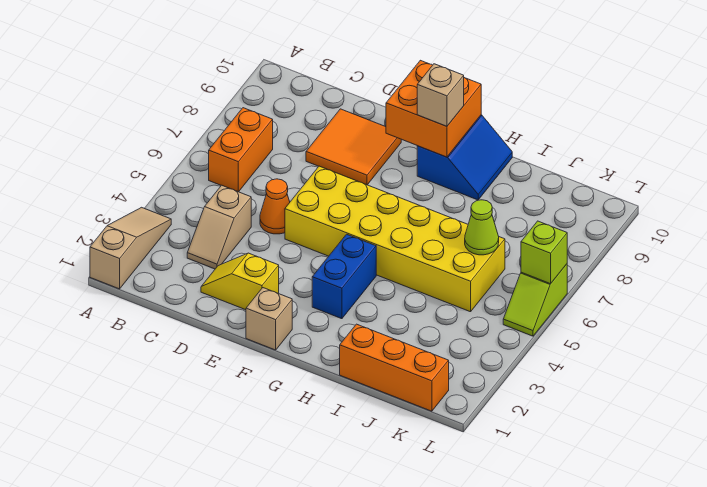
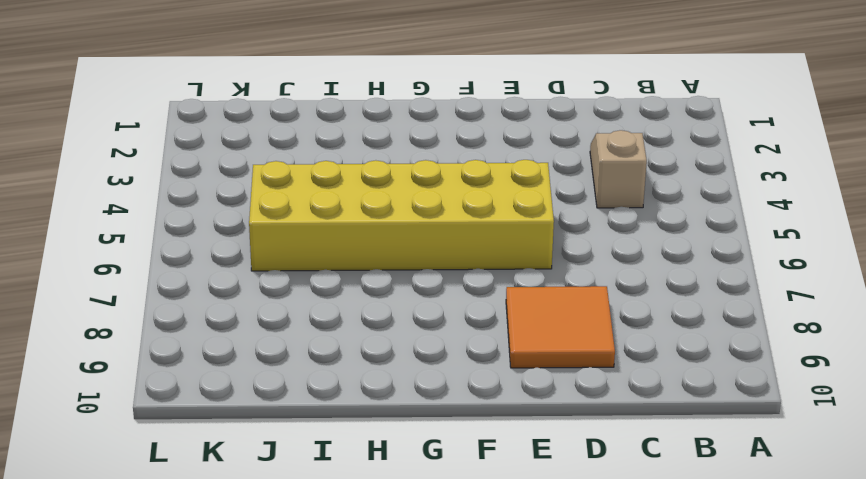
none -> tan slope A1:A3 level 1 top 1
none -> orange brick B6:B7 level 1
none -> yellow slope D2:E2 level 1 top E

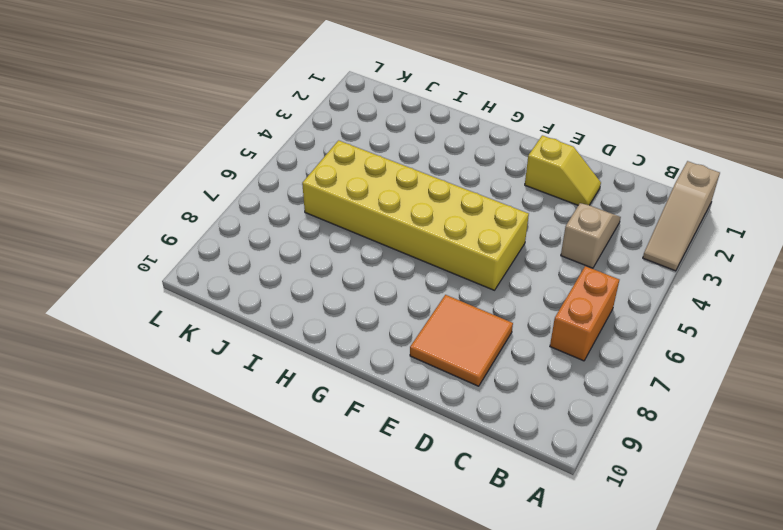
none -> orange cone D5 level 1
none -> tan brick F1 level 1
none -> blue brick G3:G4 level 1

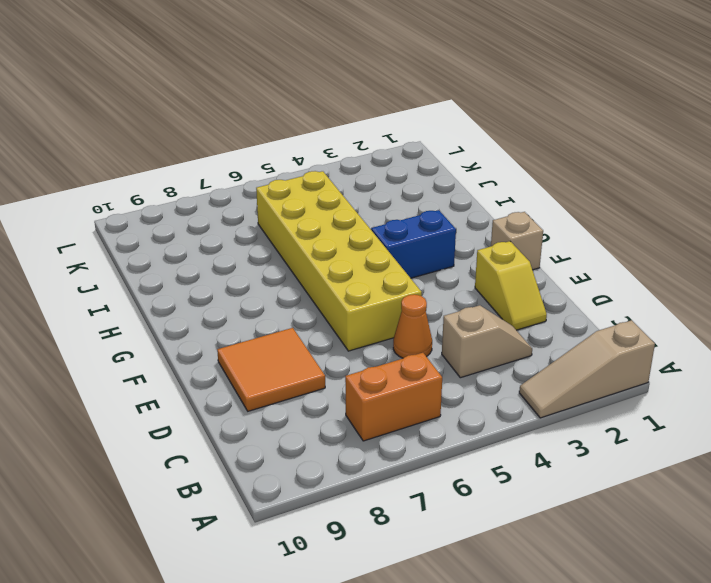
none -> blue slope G9:H10 level 1 top G
none -> orange brick I1:K1 level 1
none -> lime slope L5:L6 level 1 top 6

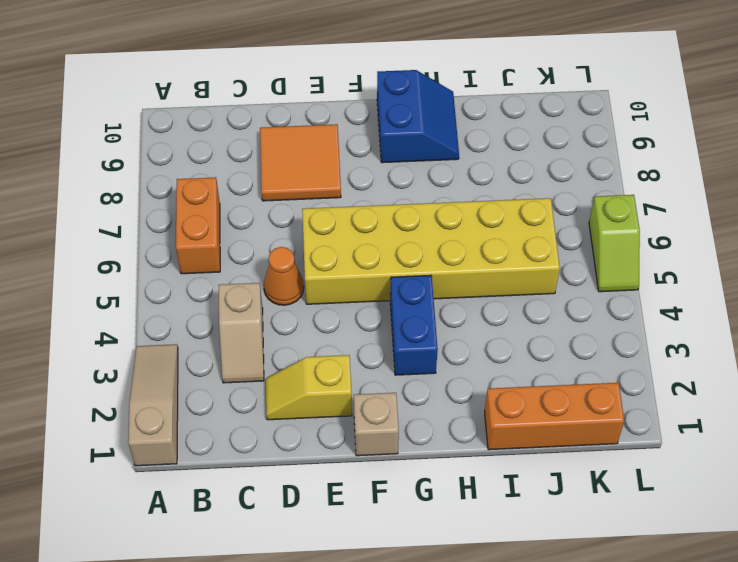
none -> orange brick F9:G10 level 2
none -> lime cone J6 level 2
none -> lime brick L6 level 2

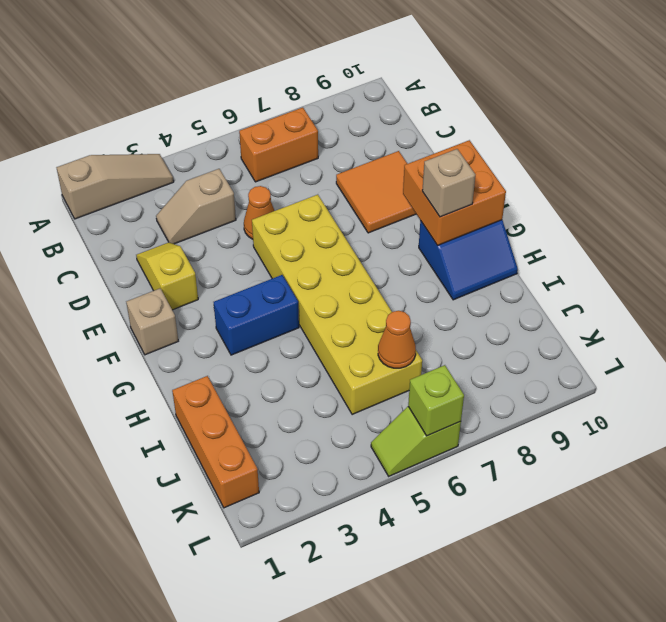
orange cone J6 level 2 -> lime cone J6 level 2

